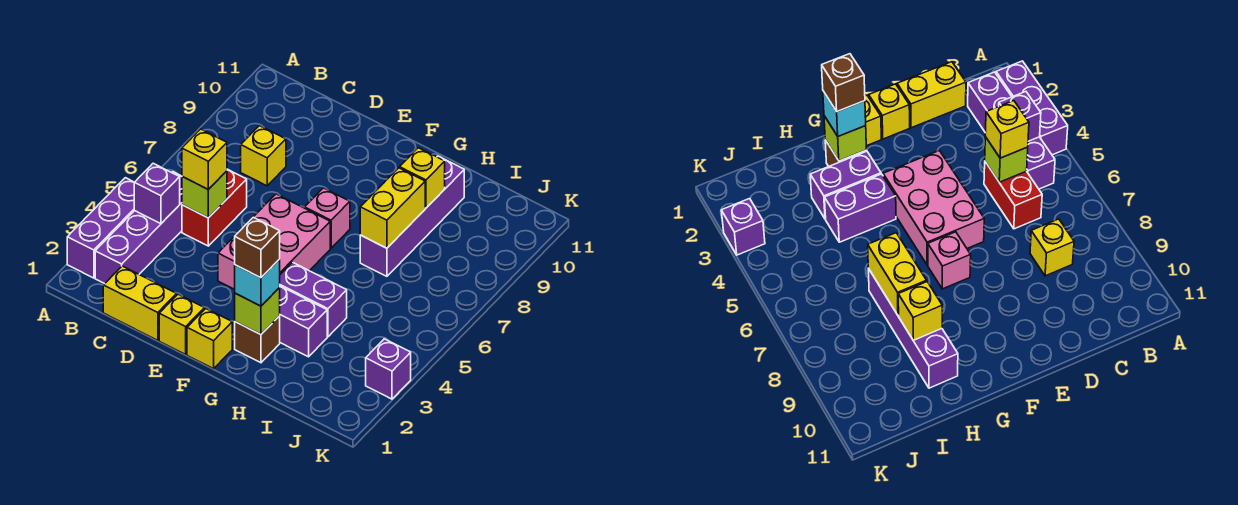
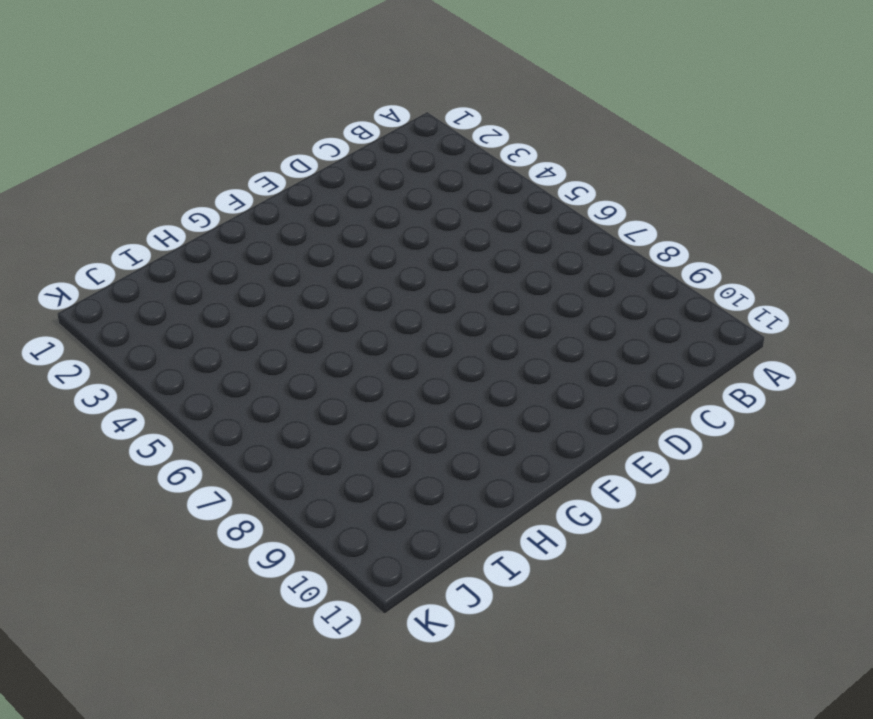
none -> purple brick A2:A4 level 1
none -> purple brick B2:B5 level 1
none -> yellow brick C1:D1 level 1

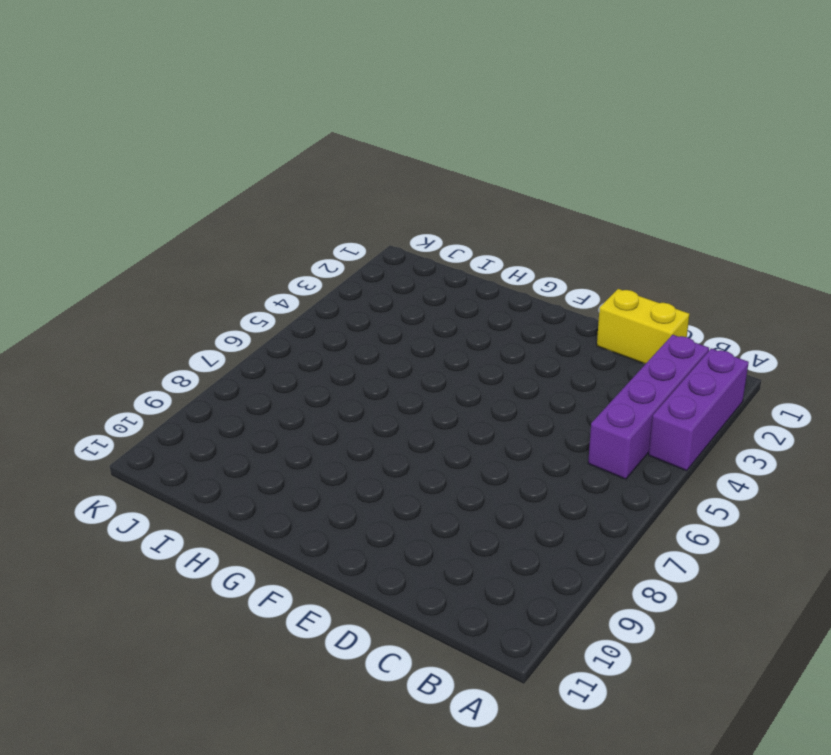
none -> red brick C5:C6 level 1
none -> yellow brick C8 level 1
none -> yellow brick E1 level 1

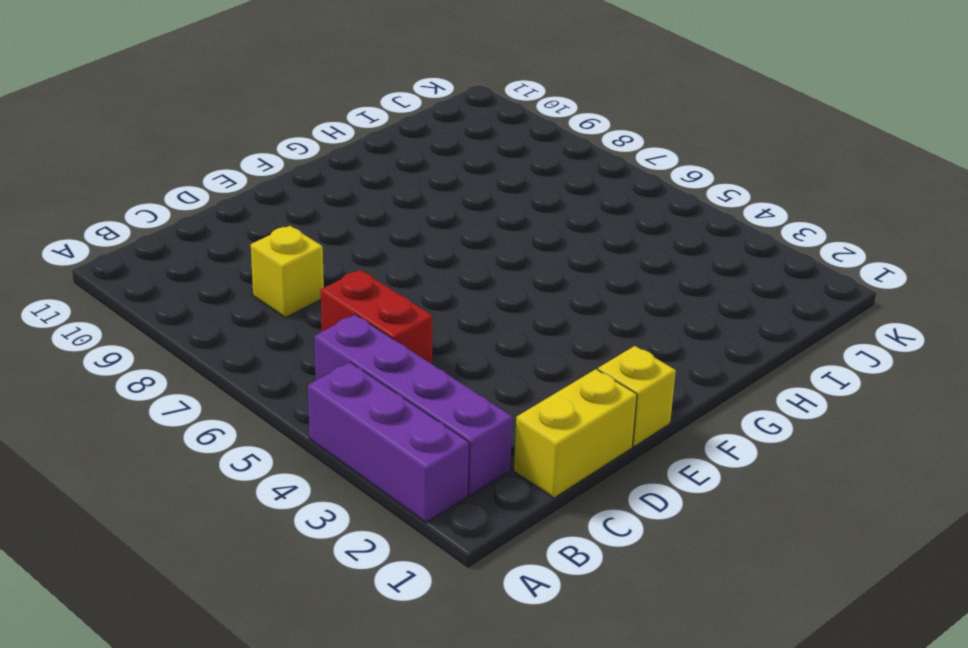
none -> pink brick E4:F6 level 1
none -> yellow brick F1 level 1
none -> pink brick F7 level 1

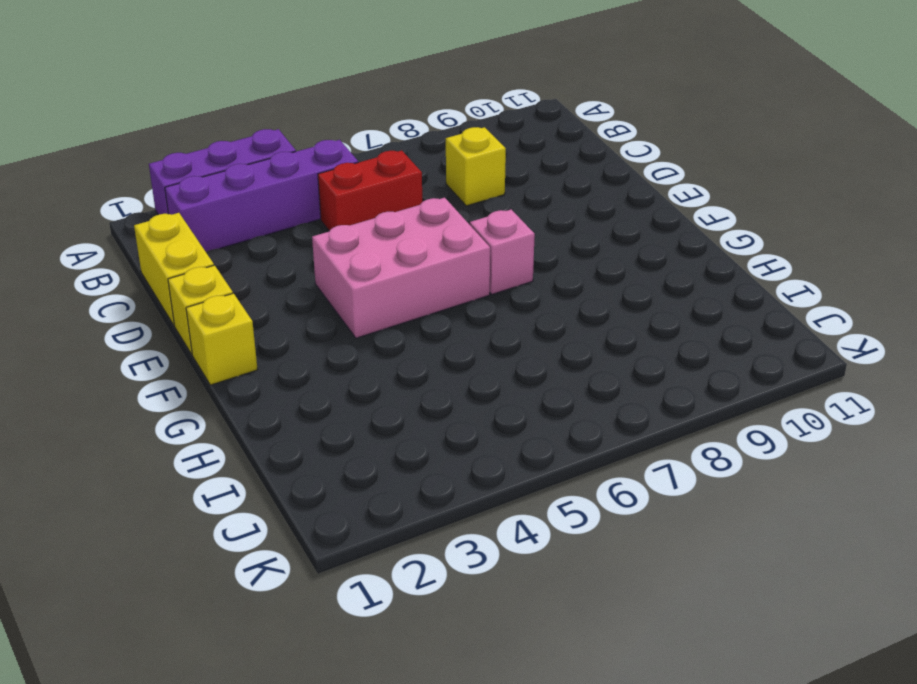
none -> brown brick G2 level 1
none -> purple brick G3:H3 level 1
none -> purple brick G4:H4 level 1

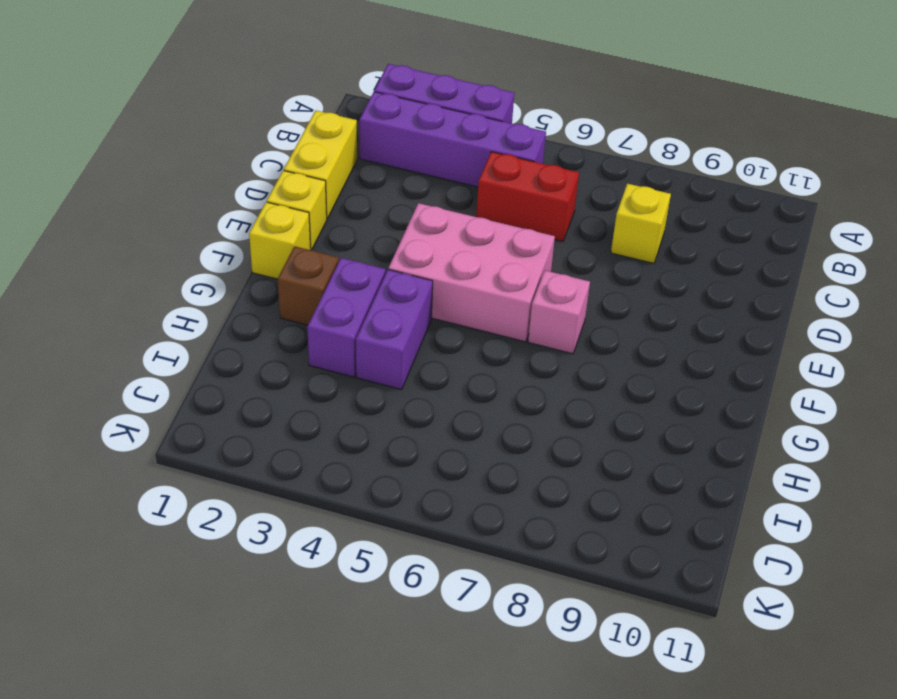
none -> purple brick H7:H10 level 1
none -> purple brick K3 level 1
none -> purple brick B4 level 2

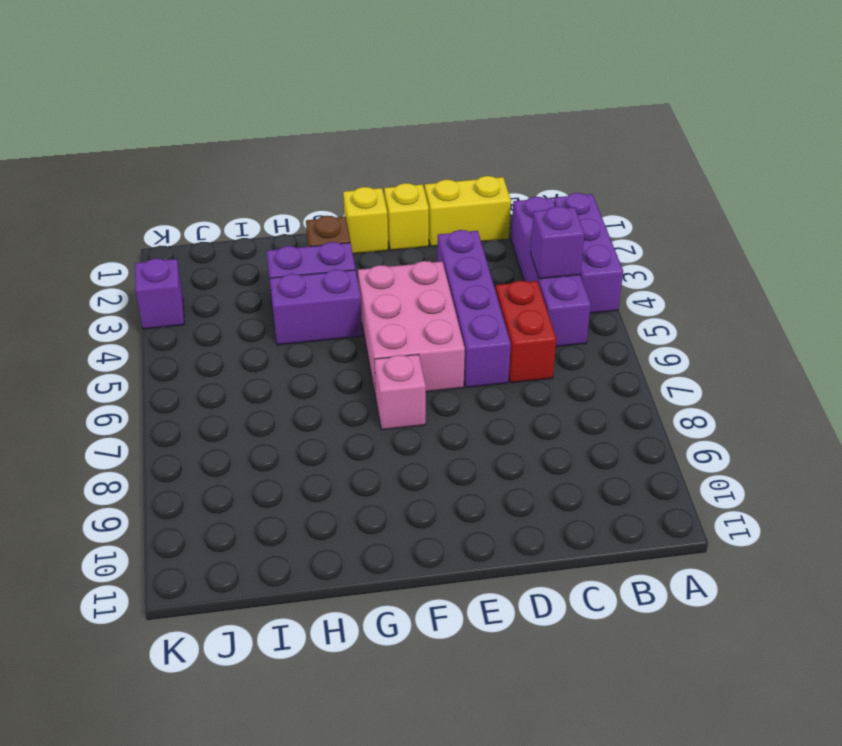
purple brick D3:D6 level 1 -> purple brick H7:H10 level 1
none -> yellow brick C8 level 1
none -> lime brick C5 level 2
none -> lime brick G2 level 2

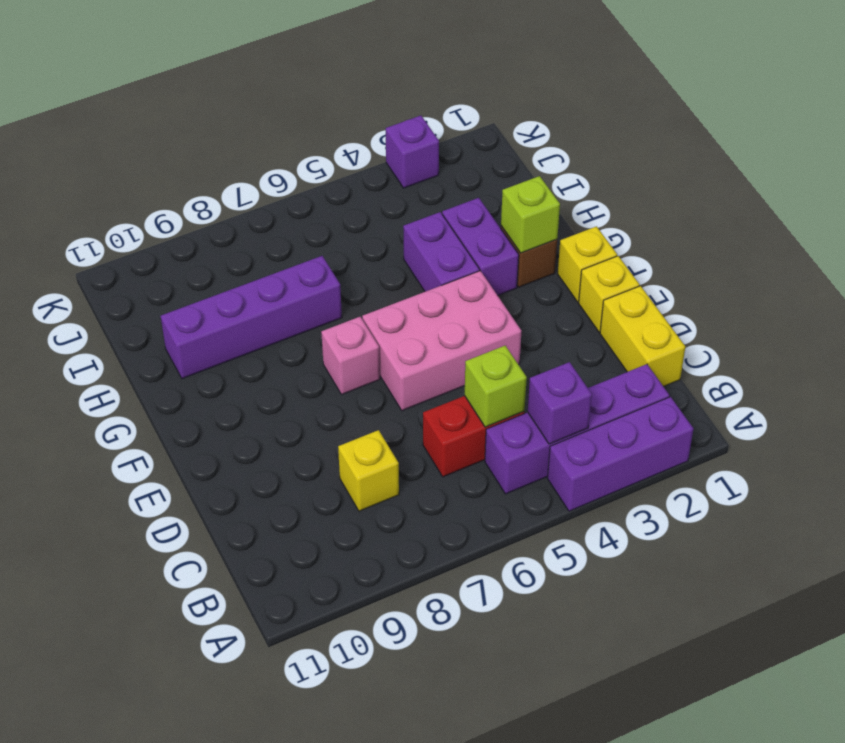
none -> yellow brick H7:H8 level 2
none -> yellow brick H9 level 2
none -> yellow brick C5 level 3

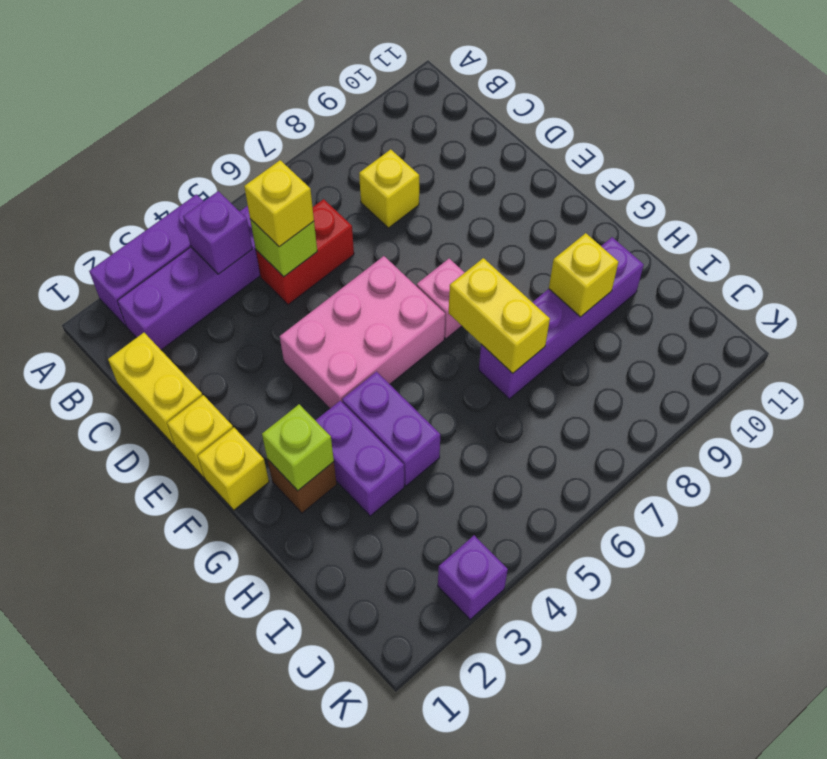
yellow brick G7:H7 level 2 -> yellow brick H7:H8 level 2
none -> cyan brick G2 level 3
none -> brown brick G2 level 4

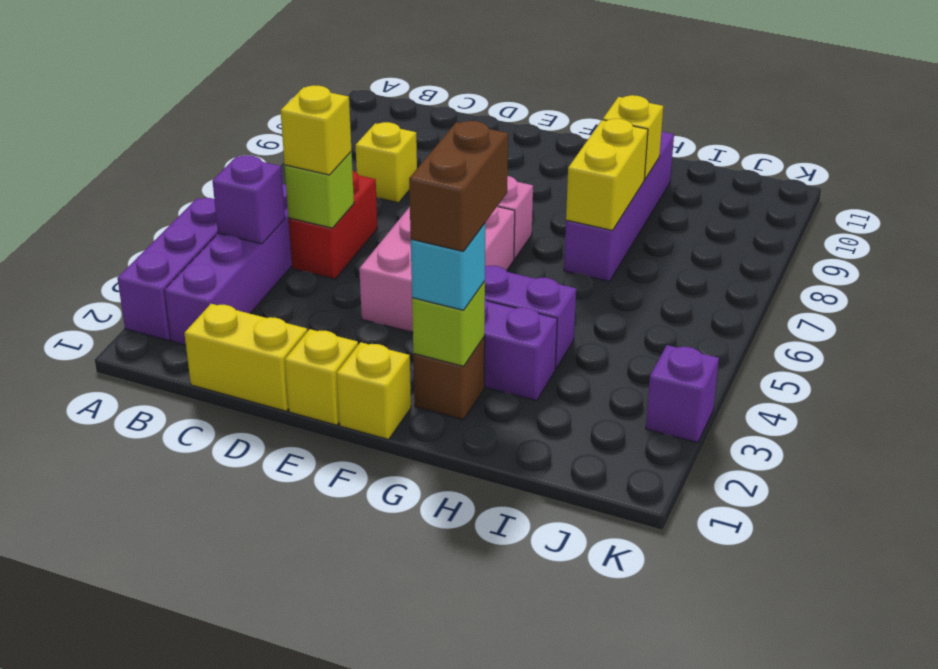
brown brick G2:G3 level 4 -> brown brick G2 level 4

